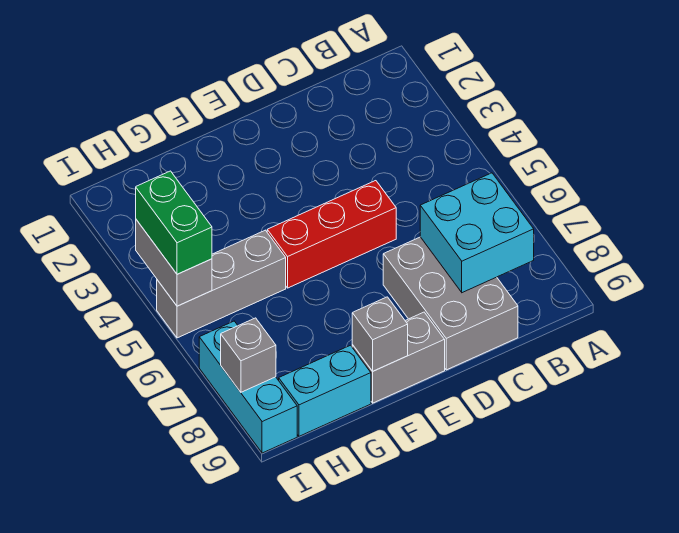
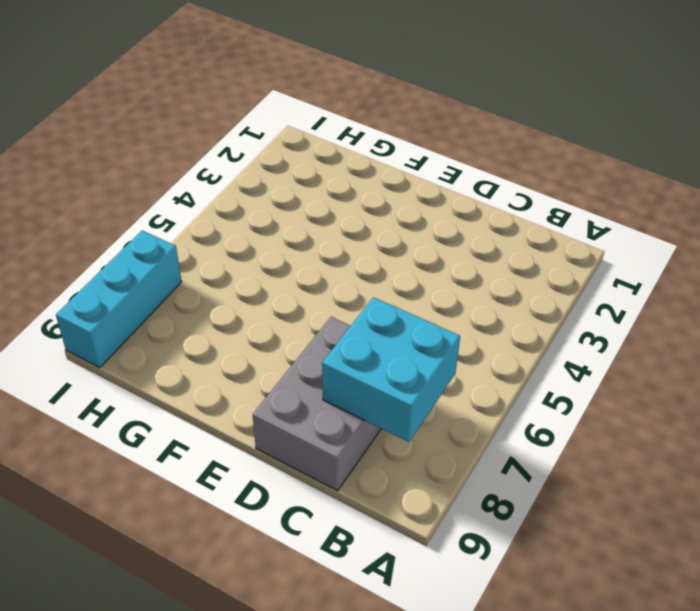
none -> red brick D5:F5 level 1
none -> grey brick E9:F9 level 1

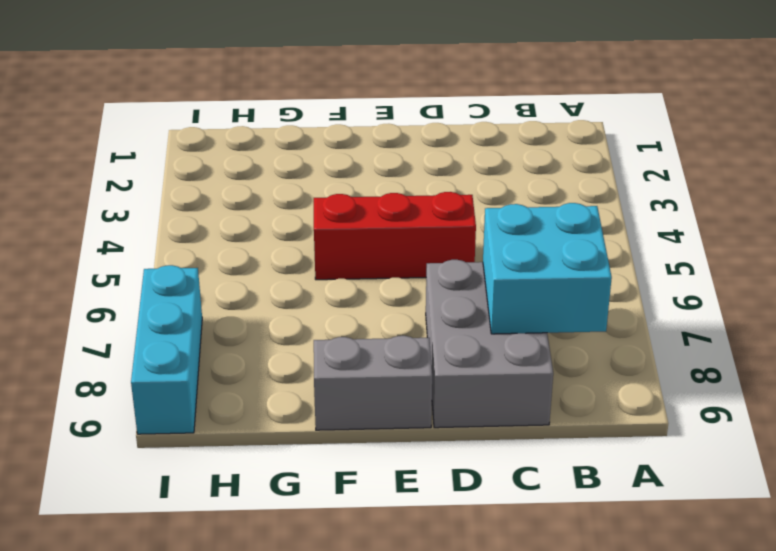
none -> grey brick G5:I5 level 1
none -> cyan brick G9:H9 level 1

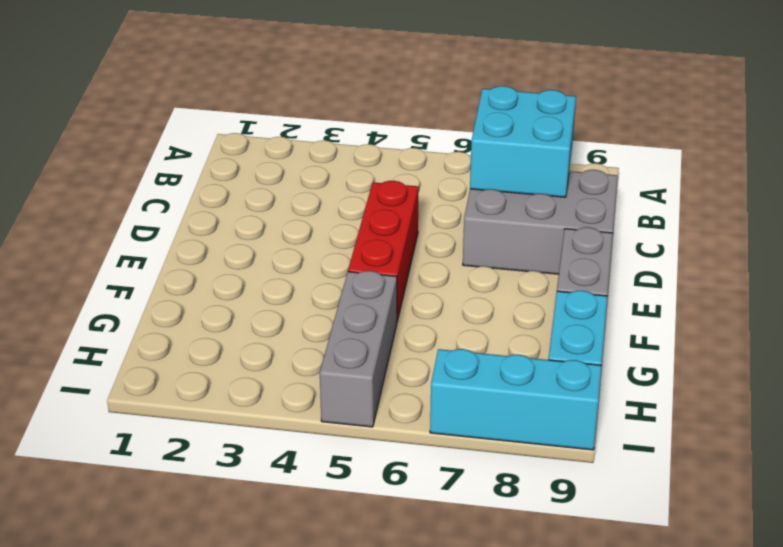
none -> grey brick F9 level 2
none -> grey brick I4:I5 level 2

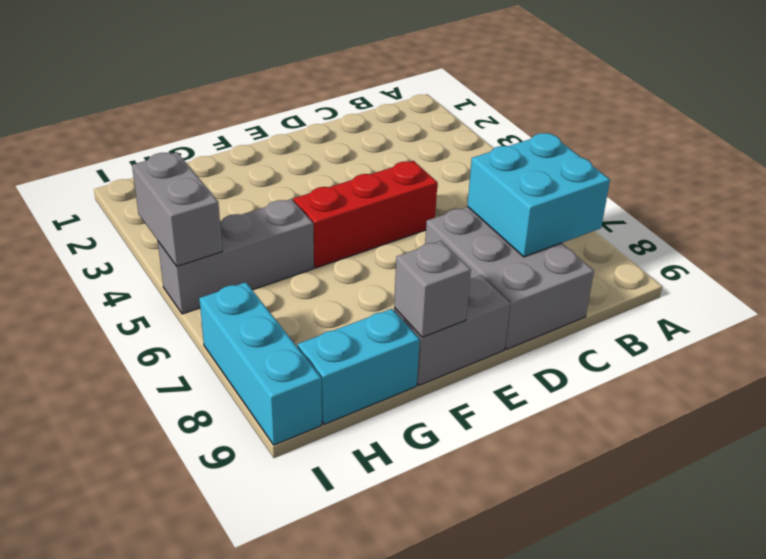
none -> grey brick I8 level 2
none -> green brick I4:I5 level 3

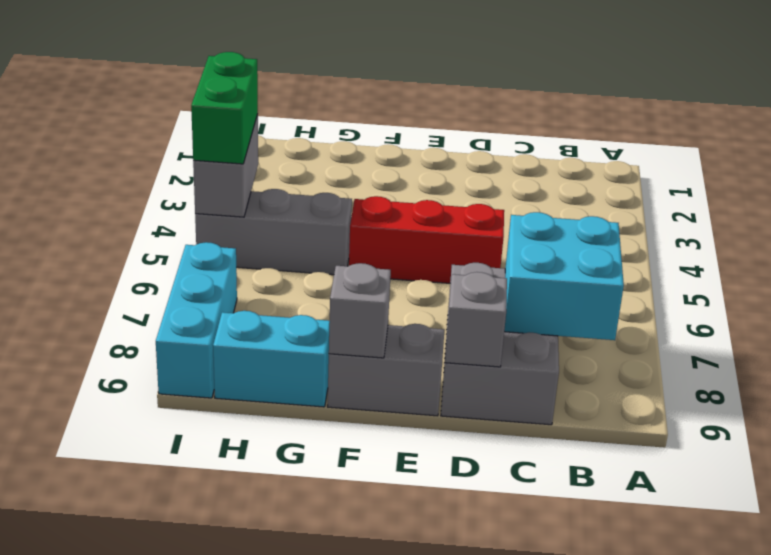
grey brick D9 level 2 -> grey brick I8 level 2

